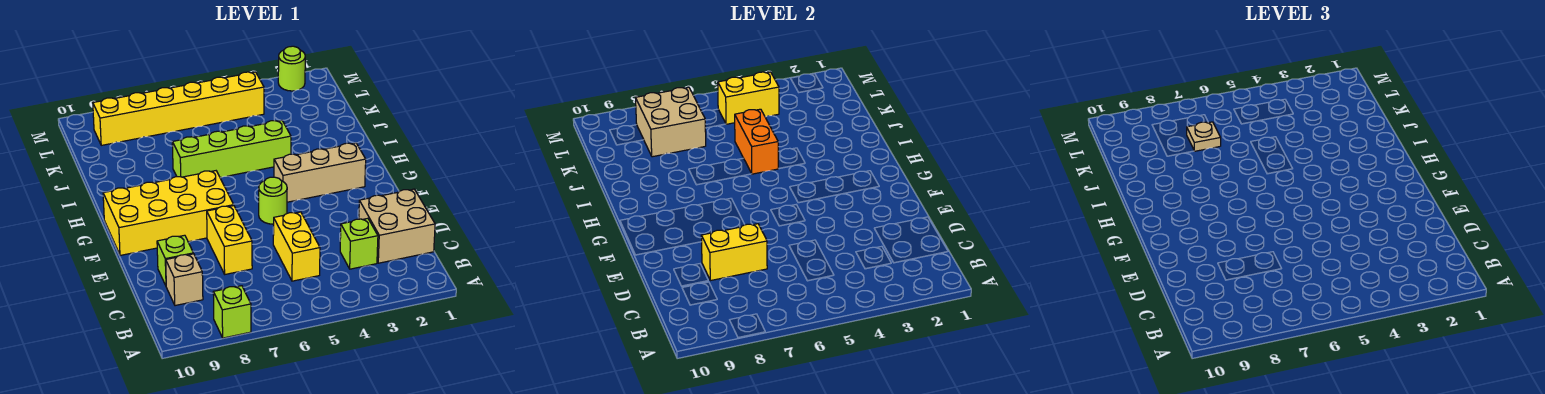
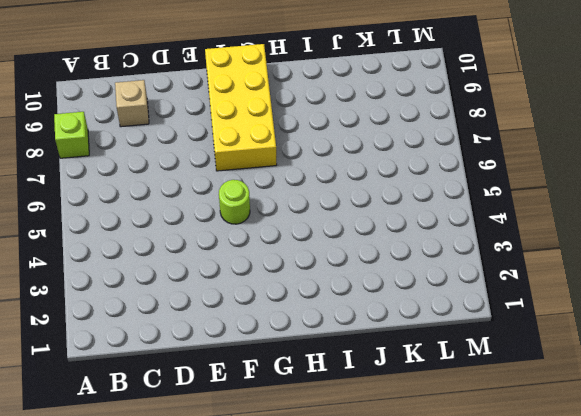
none -> tan brick C1:D2 level 1
none -> lime brick C3 level 1
none -> yellow brick C5:D5 level 1

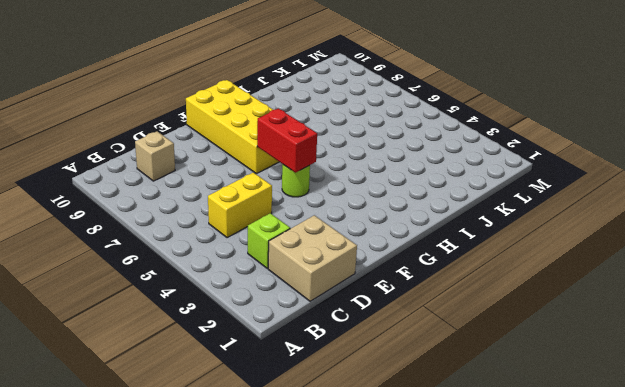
red brick F5:F6 level 2 -> none
none -> lime brick A8 level 1
none -> yellow brick D7:E7 level 1
none -> lime brick D9 level 1

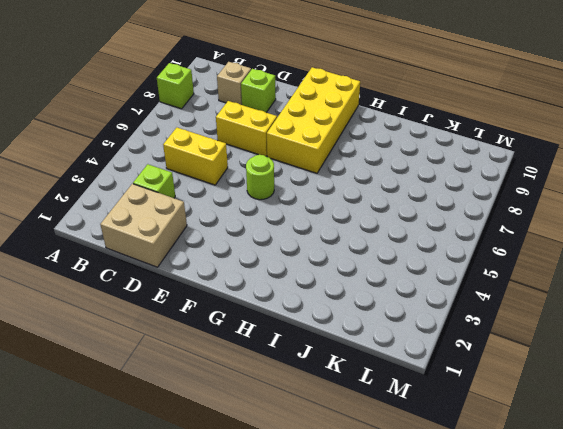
none -> tan brick G2:G4 level 1
none -> lime brick I4:I7 level 1
none -> yellow brick L4:L9 level 1

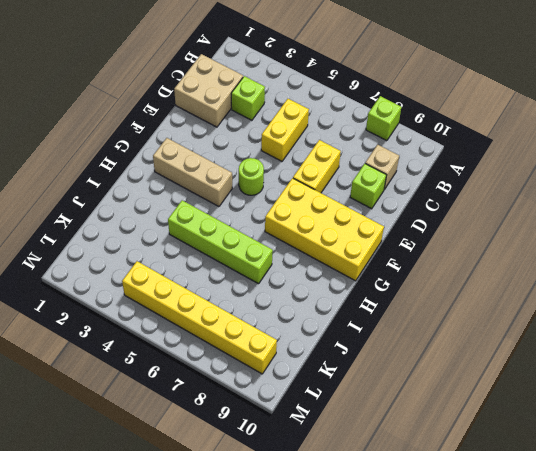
none -> lime round brick M2 level 1
none -> yellow brick D7:D8 level 2
none -> orange brick I5:J5 level 2

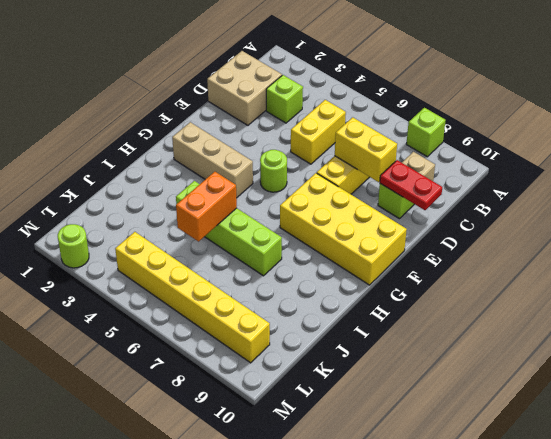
red plate D9:D10 level 2 -> none
none -> tan brick K7:L8 level 2
none -> yellow brick L4:L5 level 2
none -> tan plate K7 level 3

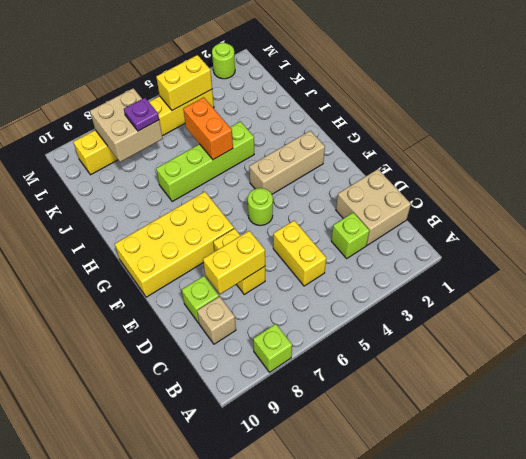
purple plate K7 level 3 -> tan plate K7 level 3

